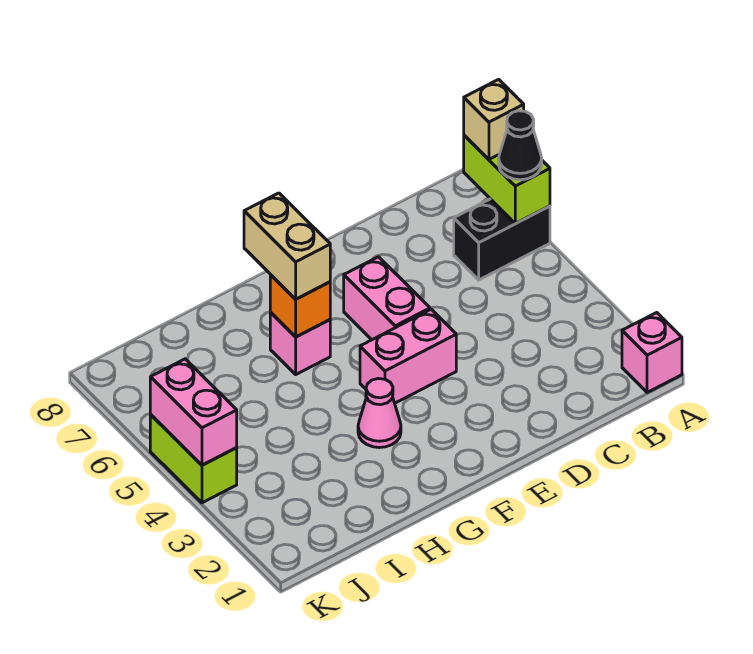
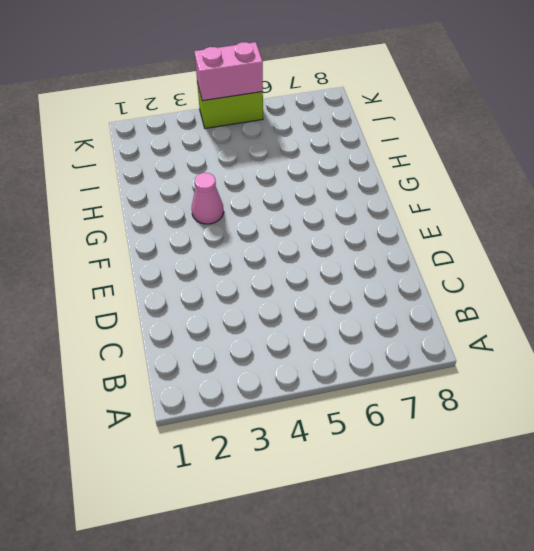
none -> pink brick A1 level 1
none -> black brick A6:B6 level 1
none -> pink brick E4:F4 level 1

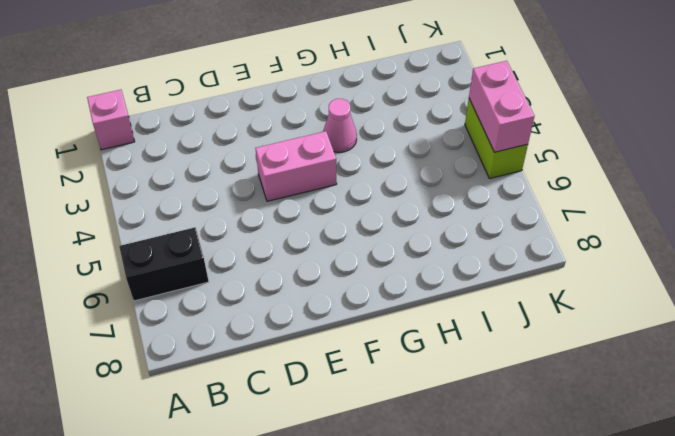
none -> pink brick E5:E6 level 1
none -> pink brick G6 level 1
none -> lime brick A6:A7 level 2

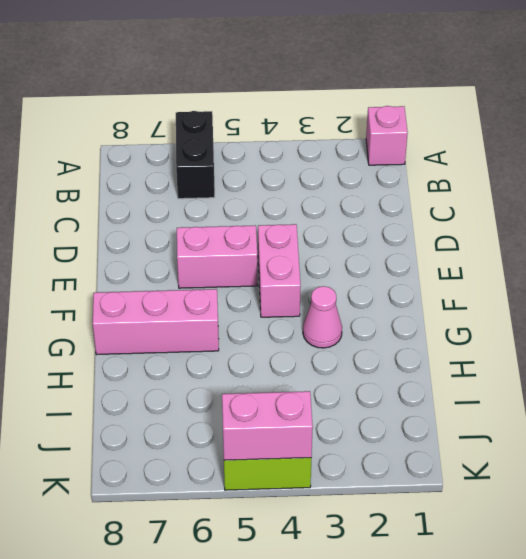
pink brick G6:G8 level 1 -> pink brick G6 level 1
none -> lime brick A6:A7 level 2
none -> orange brick G6 level 2
none -> black cone A6 level 3

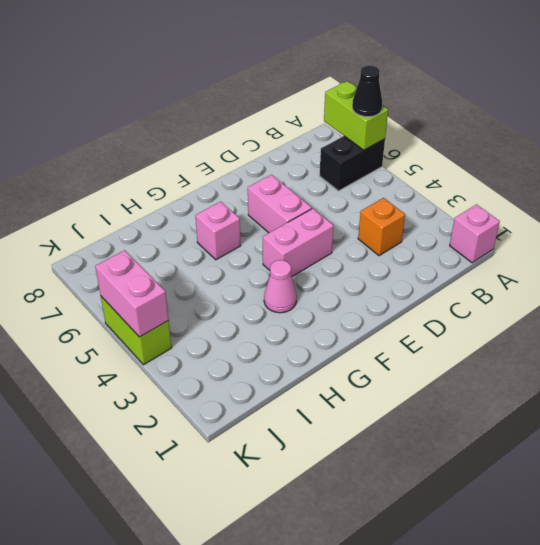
orange brick C3 level 1 -> orange brick G6 level 2
none -> tan brick A7 level 3
none -> tan brick G6:G7 level 3

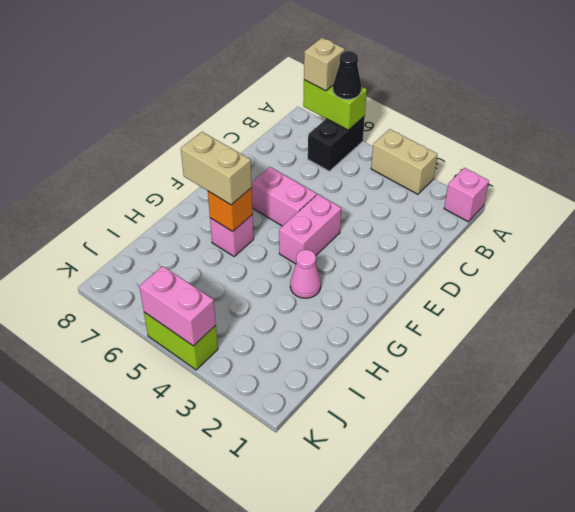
tan brick A3:A4 level 1 -> none

